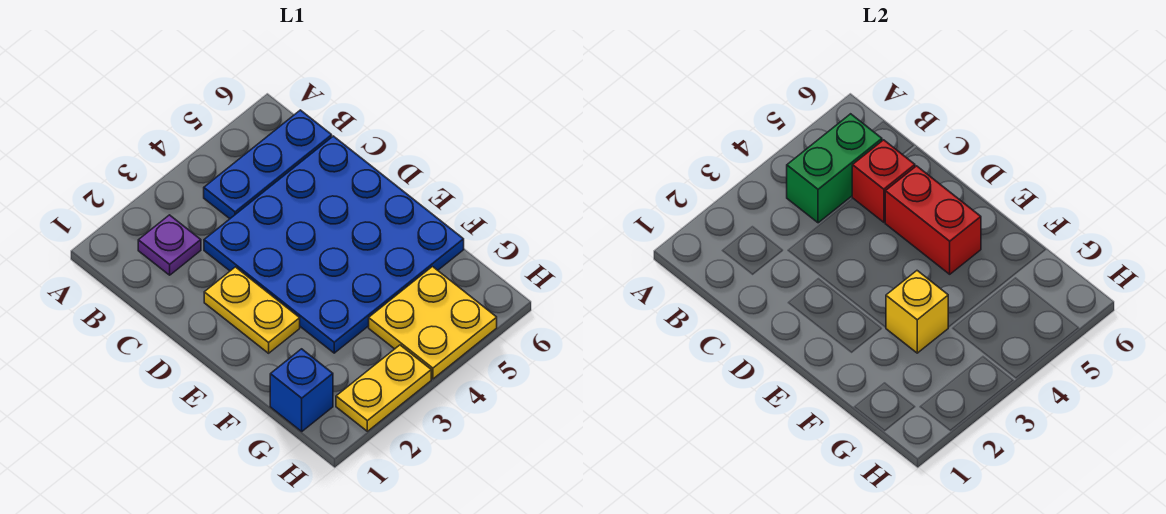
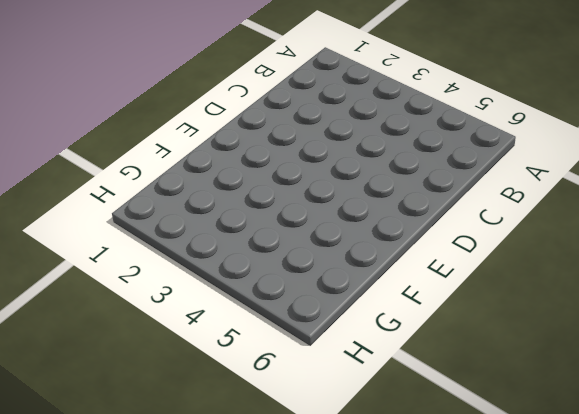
none -> purple plate B2 level 1
none -> blue plate B4:B6 level 1

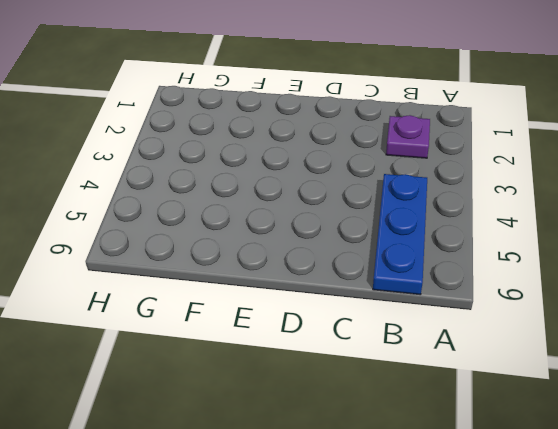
none -> blue plate C3:F6 level 1
none -> yellow plate D2:E2 level 1

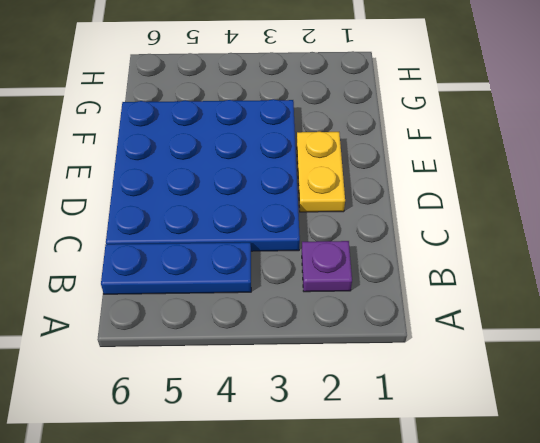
none -> blue brick G1 level 1
none -> yellow plate G4:H5 level 1

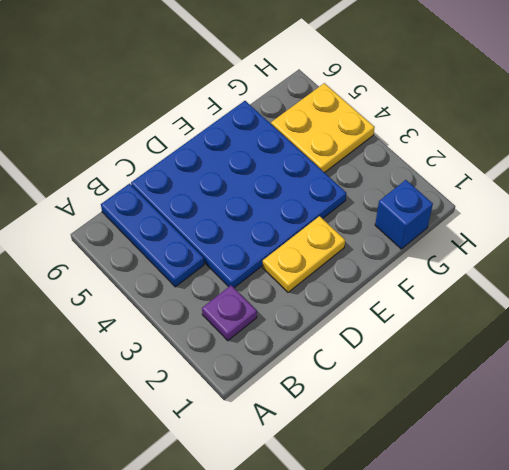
none -> yellow plate H2:H3 level 1
none -> green brick B4:B5 level 2

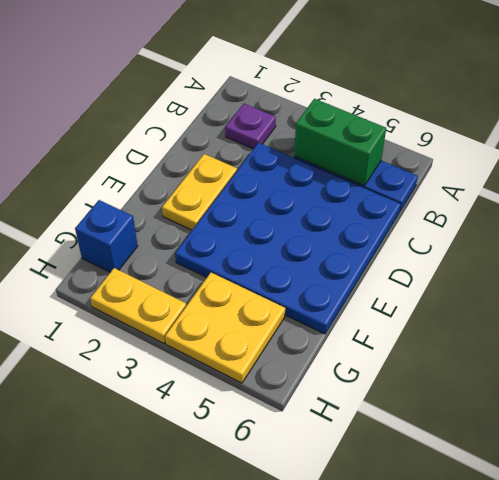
none -> red brick C5 level 2
none -> red brick D5:E5 level 2

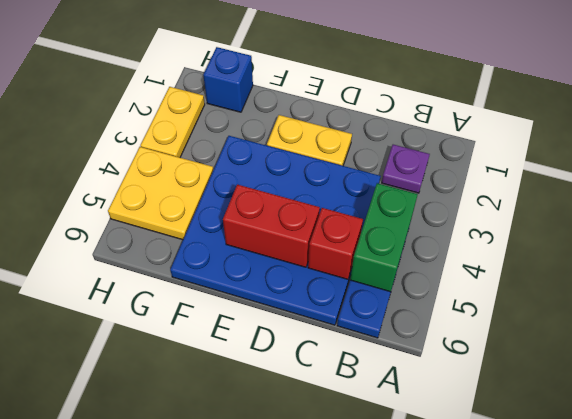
none -> yellow brick F3 level 2

